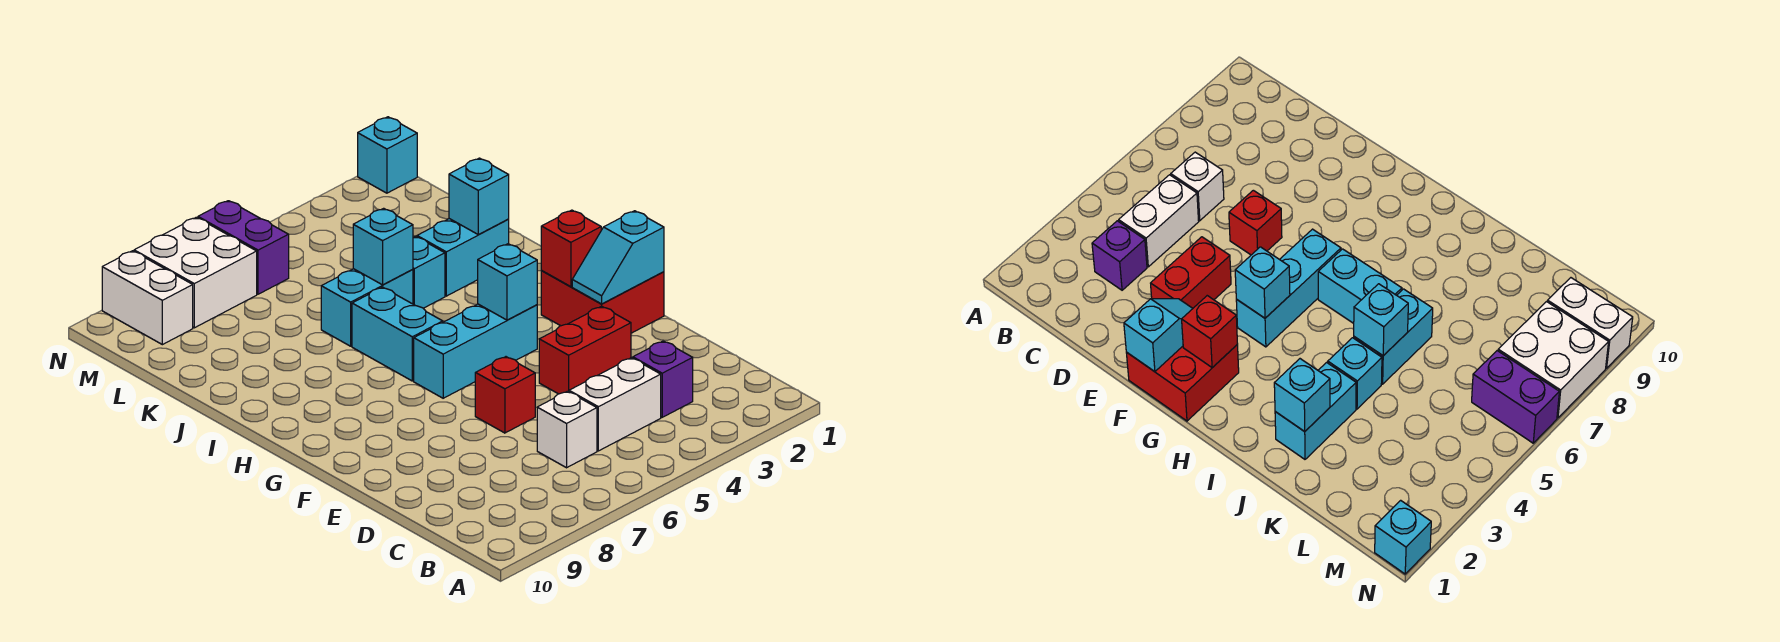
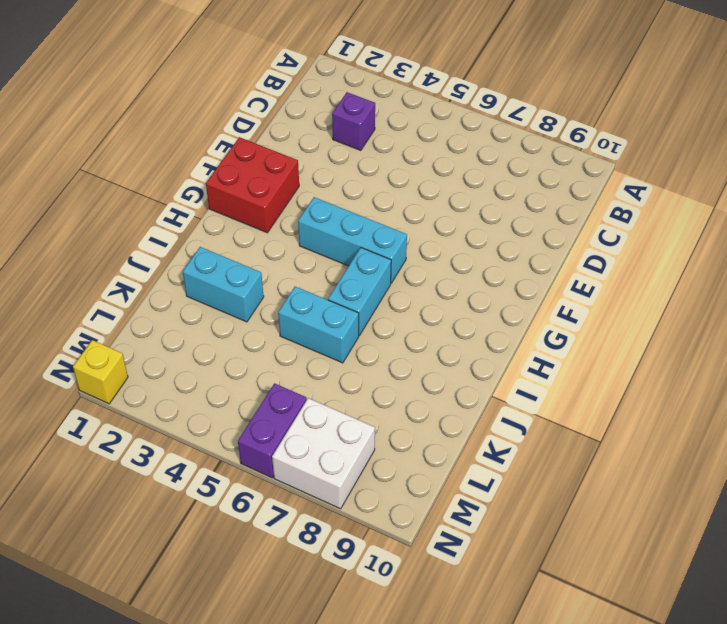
yellow brick N1 level 1 -> cyan brick N1 level 1
none -> white brick C4:C5 level 1
none -> white brick C6 level 1
none -> red brick E3:E4 level 1

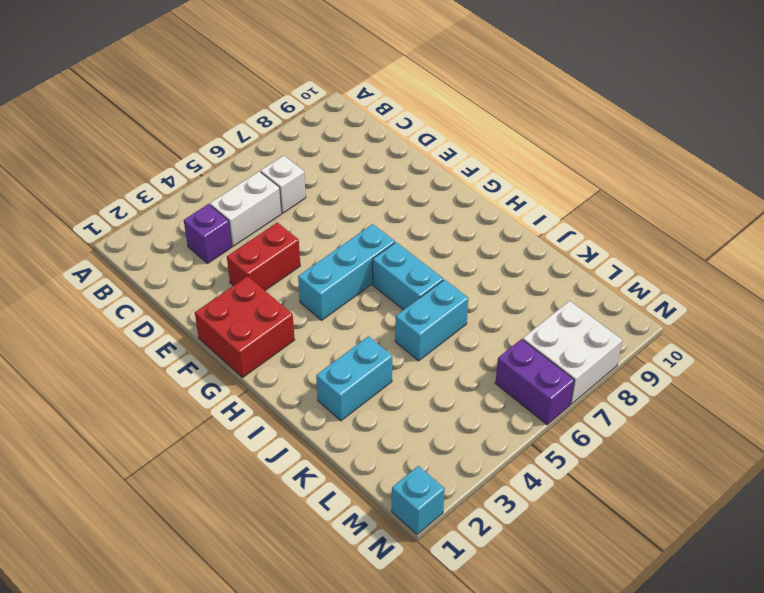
none -> red brick E6 level 1
none -> cyan brick J4 level 1
none -> white brick M9:N9 level 1

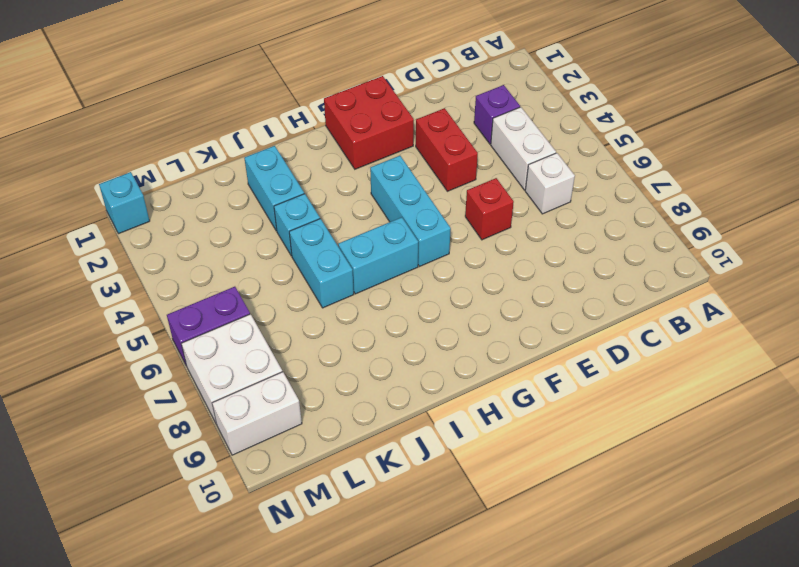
none -> cyan slope F1:F2 level 2 top 1
none -> red brick G2 level 2
none -> cyan brick G4 level 2

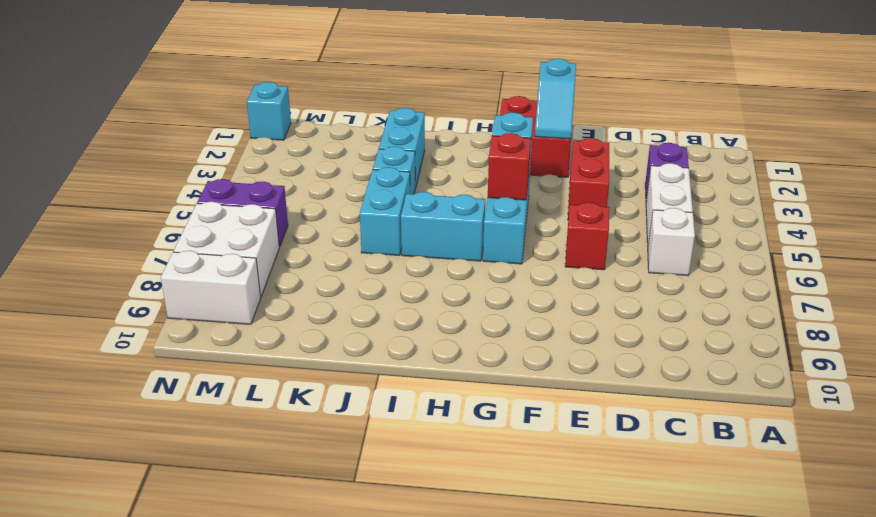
red brick G5 level 2 -> red brick G2 level 2
none -> cyan brick J2 level 2
none -> cyan brick J5 level 2

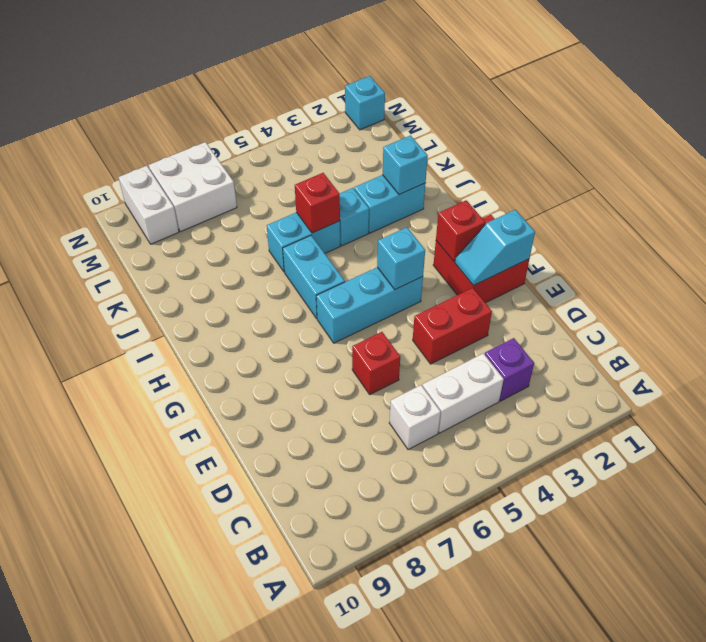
red brick J5 level 2 -> cyan brick J5 level 2
none -> purple brick M6:N6 level 1

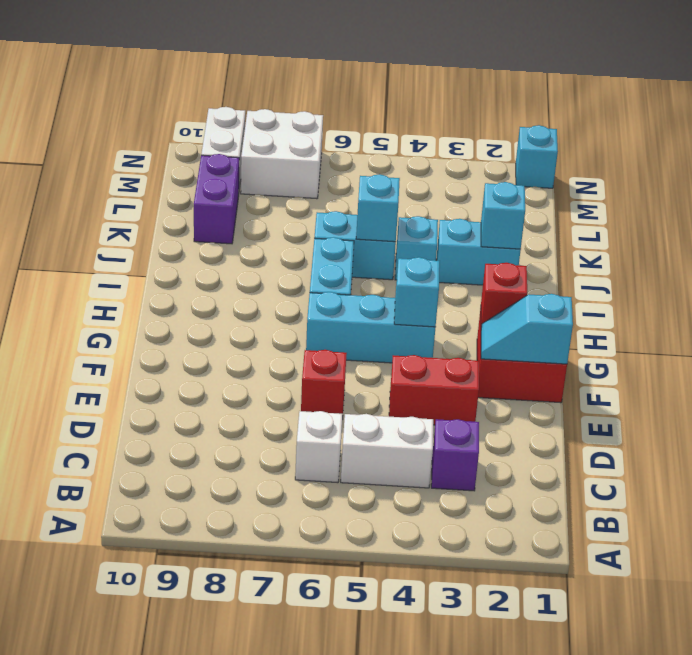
purple brick K9:L9 level 1 -> purple brick M6:N6 level 1

